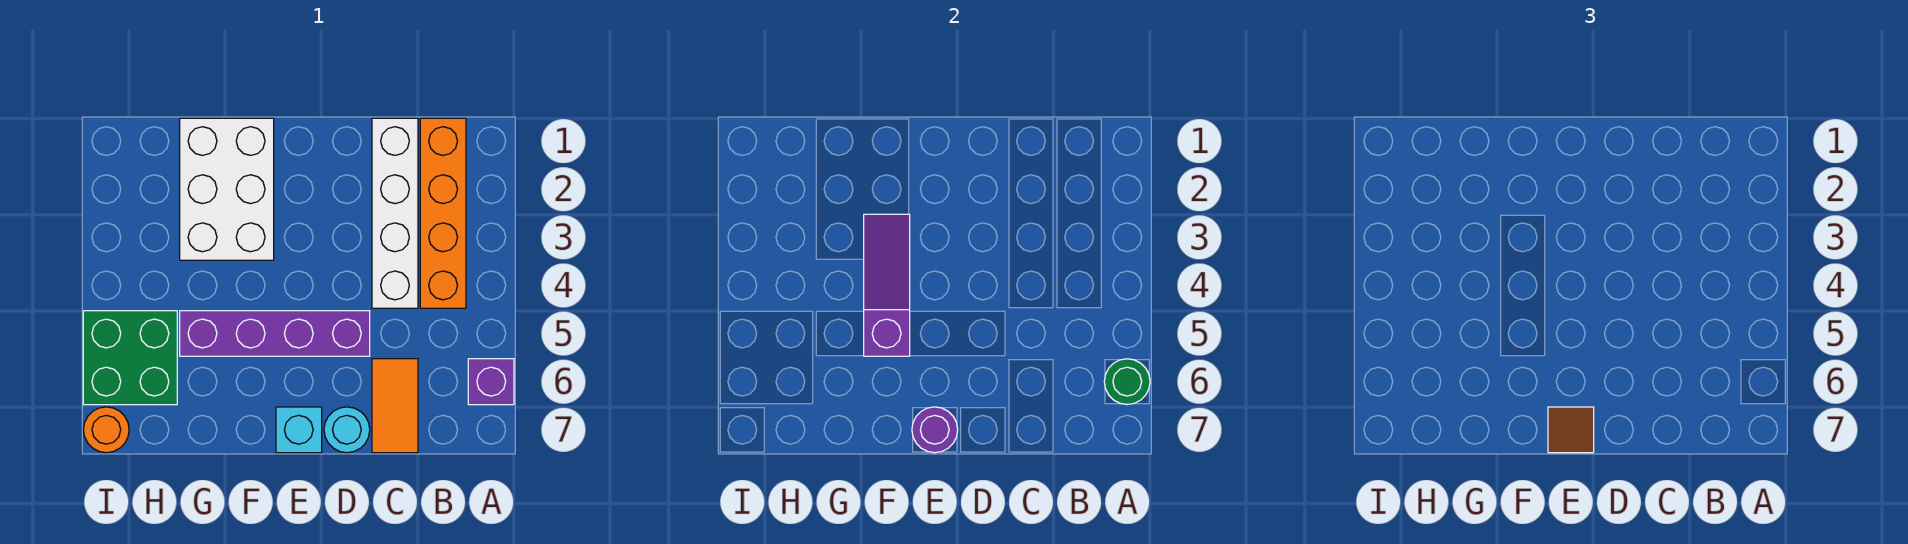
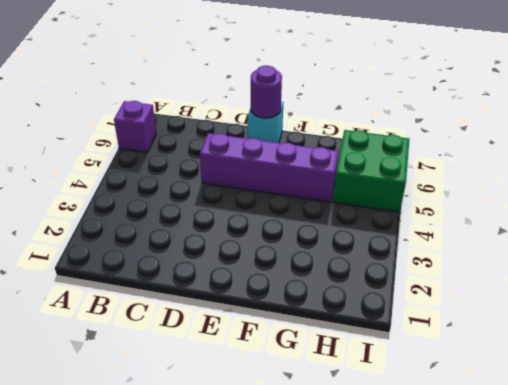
none -> orange brick B1:B4 level 1
none -> white brick C1:C4 level 1
none -> orange tile C6:C7 level 1

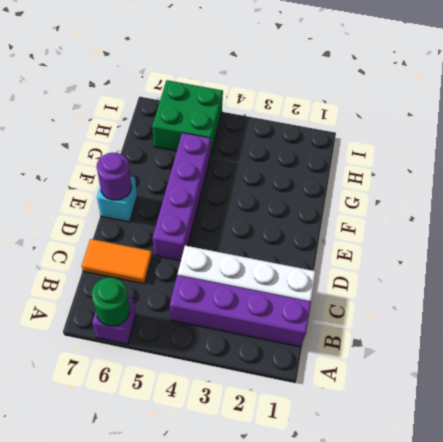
purple brick B1:B4 level 1 -> orange brick B1:B4 level 1
none -> cyan round brick D7 level 1
none -> white brick F1:G3 level 1
none -> orange round brick I7 level 1

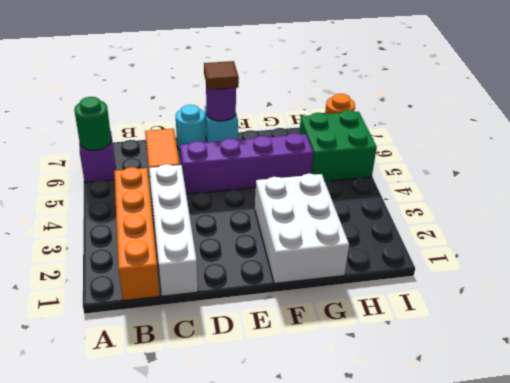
none -> purple slope F3:F5 level 2 top 5

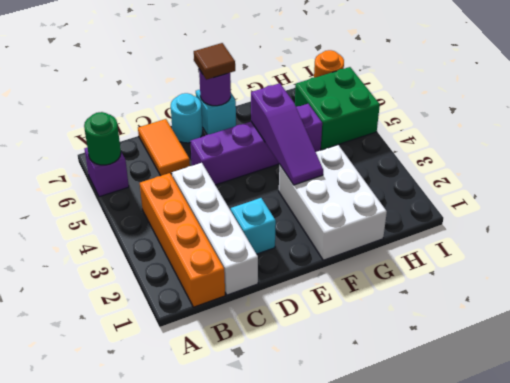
cyan brick D2 level 1 -> none

